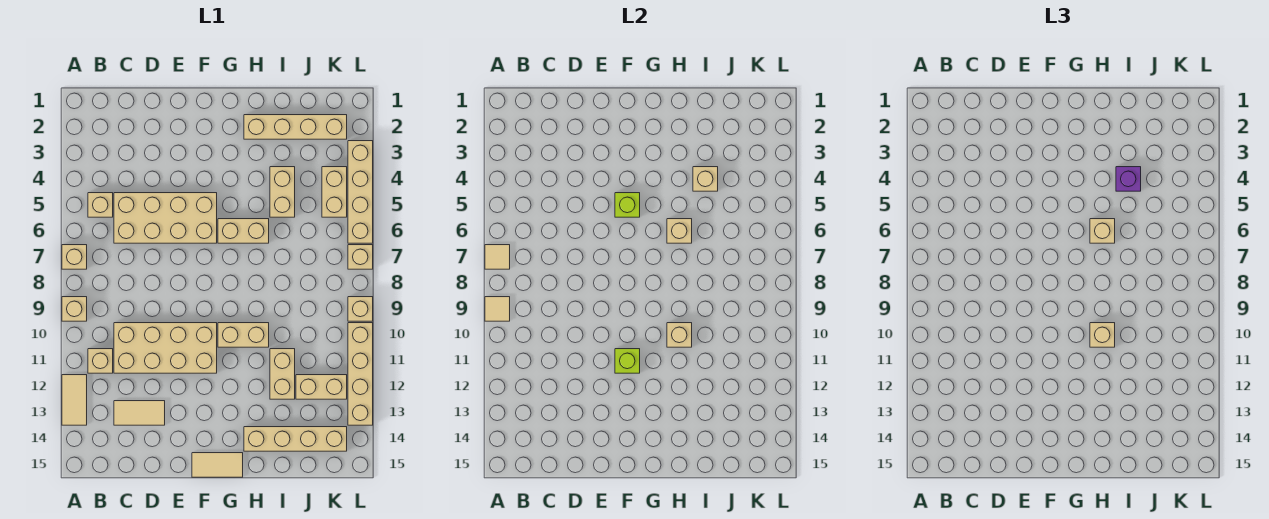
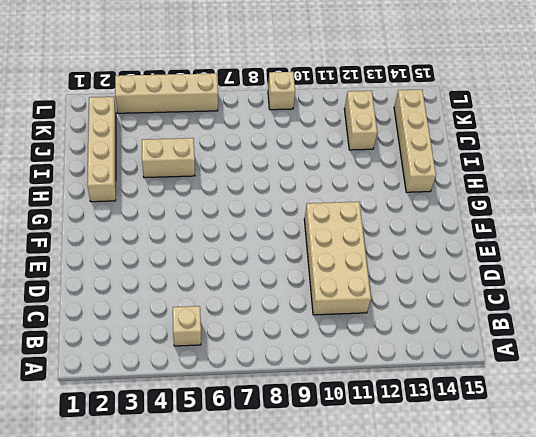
none -> tan brick A7 level 1
none -> tan brick A9 level 1
none -> tan tile A12:A13 level 1
none -> tan brick B11 level 1

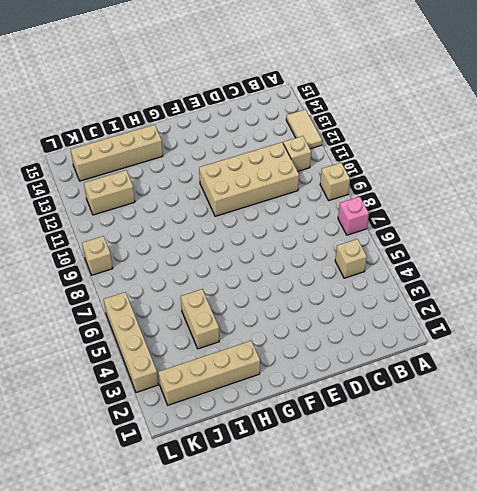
pink brick A7 level 1 -> tan brick A7 level 1
none -> tan brick C5:F6 level 1
none -> tan tile C13:D13 level 1
none -> tan tile F15:G15 level 1
none -> tan brick G6:H6 level 1

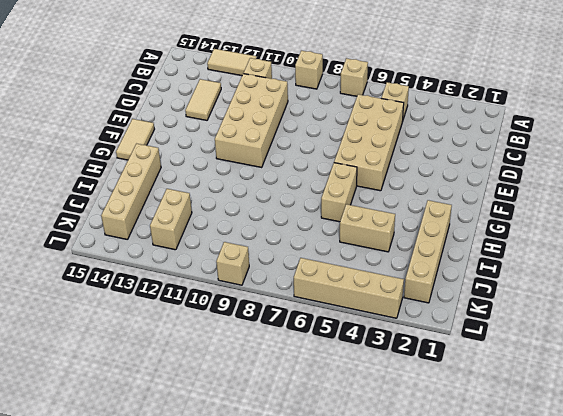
none -> tan brick G10:H10 level 1
none -> tan brick I11:I12 level 1
none -> tan brick K4:K5 level 1
none -> tan brick L7 level 1

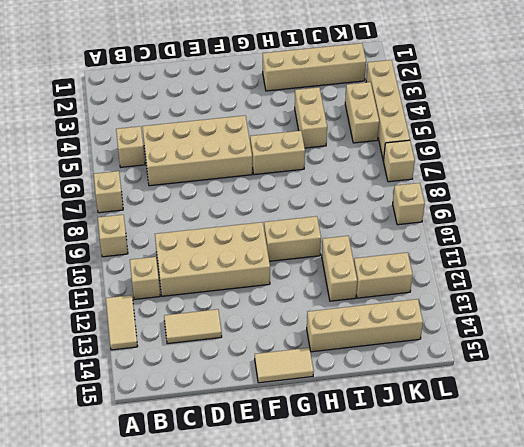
none -> tan brick L10:L13 level 1
none -> tan tile A7 level 2
none -> tan tile A9 level 2
none -> lime brick F5 level 2

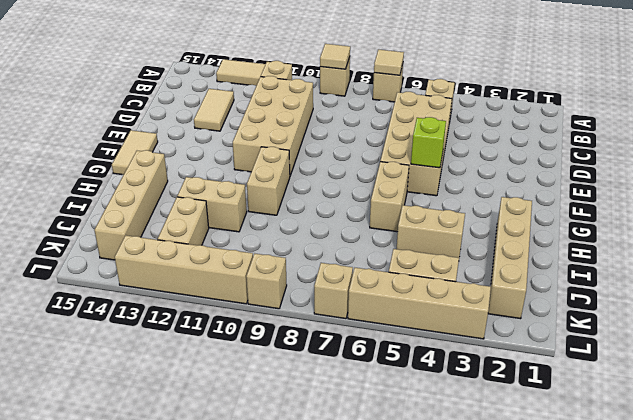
none -> lime brick F11 level 2
none -> tan brick H6 level 2
none -> tan brick H10 level 2
none -> tan brick I4 level 2

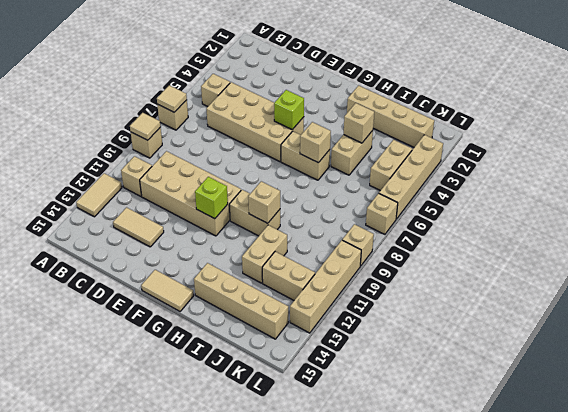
none -> tan brick H6 level 3
none -> tan brick H10 level 3
none -> purple brick I4 level 3

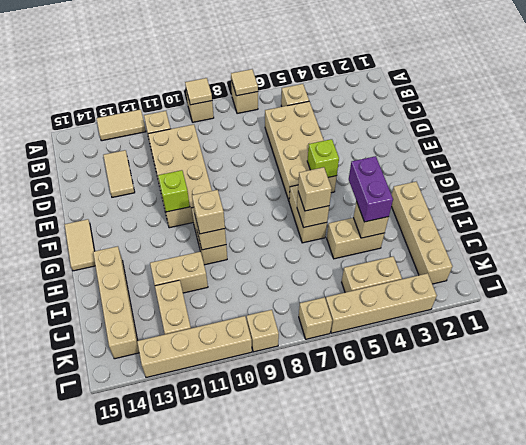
purple brick H4:I4 level 3 -> purple brick I4 level 3

